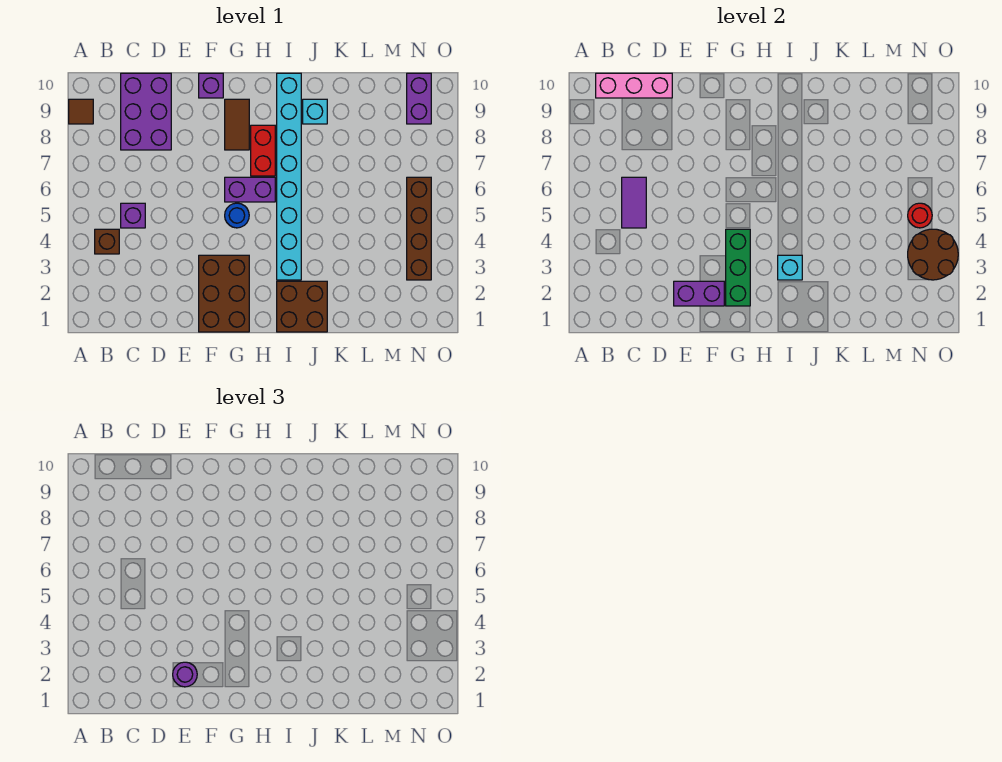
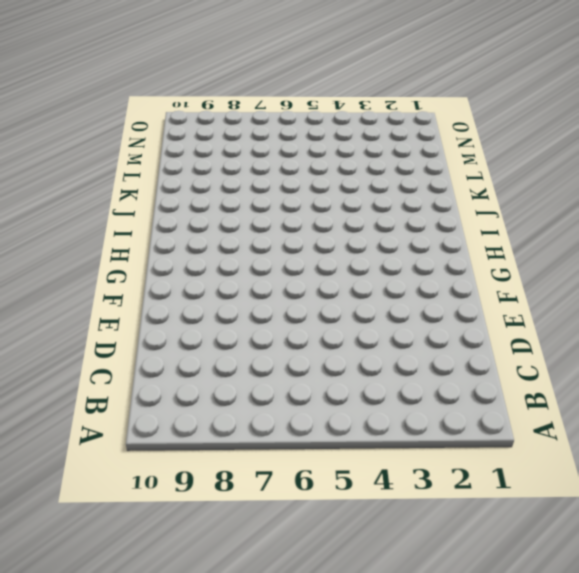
none -> brown tile A9 level 1
none -> brown brick B4 level 1
none -> purple brick C5 level 1

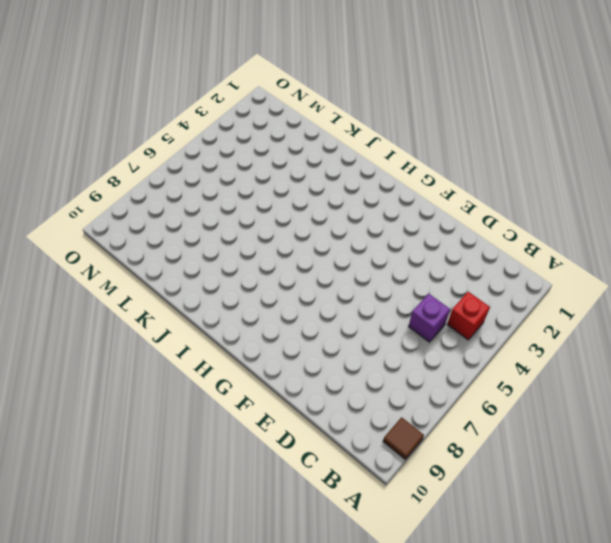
red brick B4 level 1 -> brown brick B4 level 1
none -> purple brick C8:D10 level 1
none -> brown brick F1:G3 level 1
none -> purple brick F10 level 1

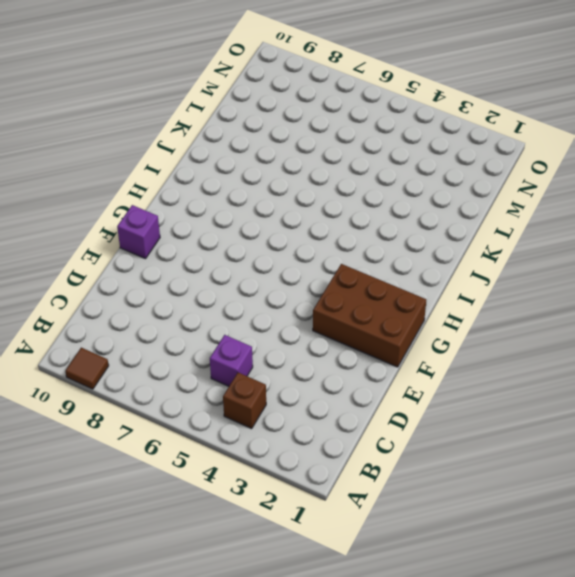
none -> purple brick C8:D10 level 1
none -> blue round brick G5 level 1
none -> purple brick G6:H6 level 1

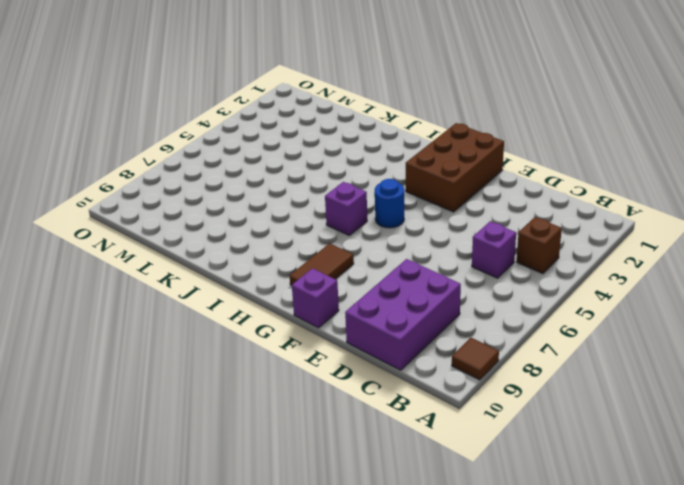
purple brick H6 level 1 -> purple brick G6:H6 level 1
none -> red brick H7:H8 level 1
none -> brown brick I1:J2 level 1
none -> cyan brick I3:I10 level 1

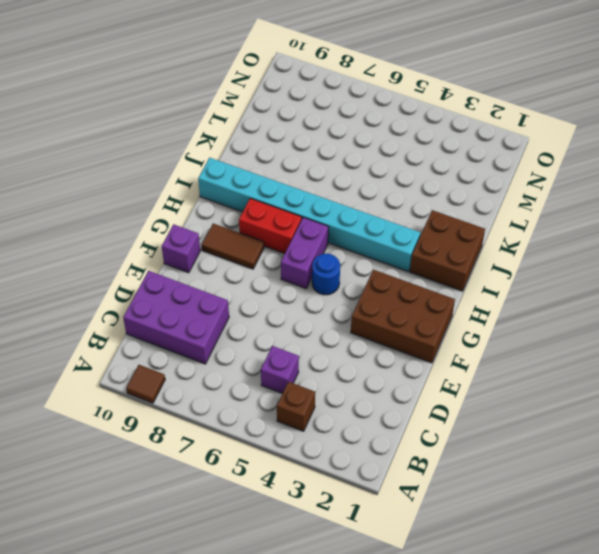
none -> cyan brick J9 level 1
none -> brown brick N3:N6 level 1
none -> purple brick N9:N10 level 1

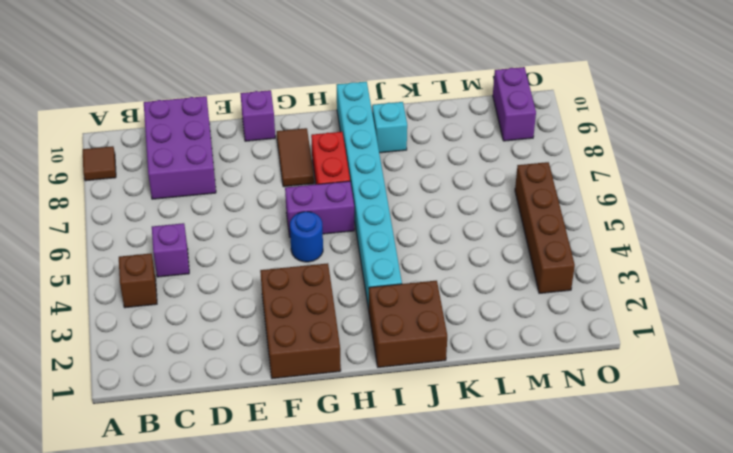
none -> pink brick B10:D10 level 2
none -> purple tile C5:C6 level 2
none -> purple brick E2:F2 level 2

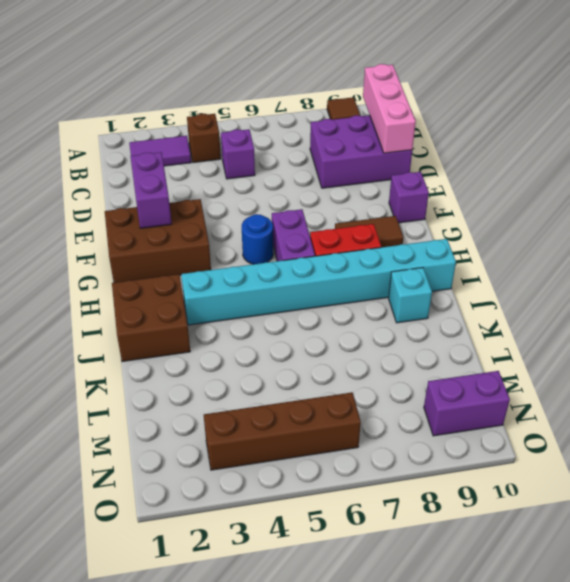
purple tile B2:B3 level 1 -> purple tile C5:C6 level 2
none -> green brick G2:G4 level 2
none -> cyan brick I3 level 2
none -> brown round brick N3:O4 level 2

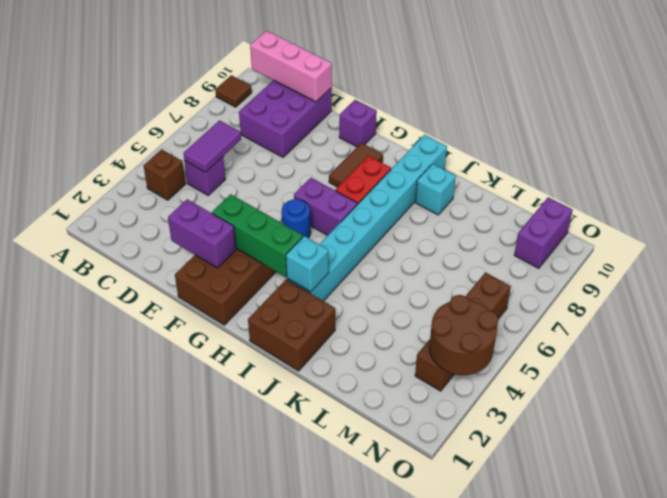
green brick F3:H3 level 2 -> green brick G2:G4 level 2
none -> red round brick N5 level 2
none -> purple round brick E2 level 3

